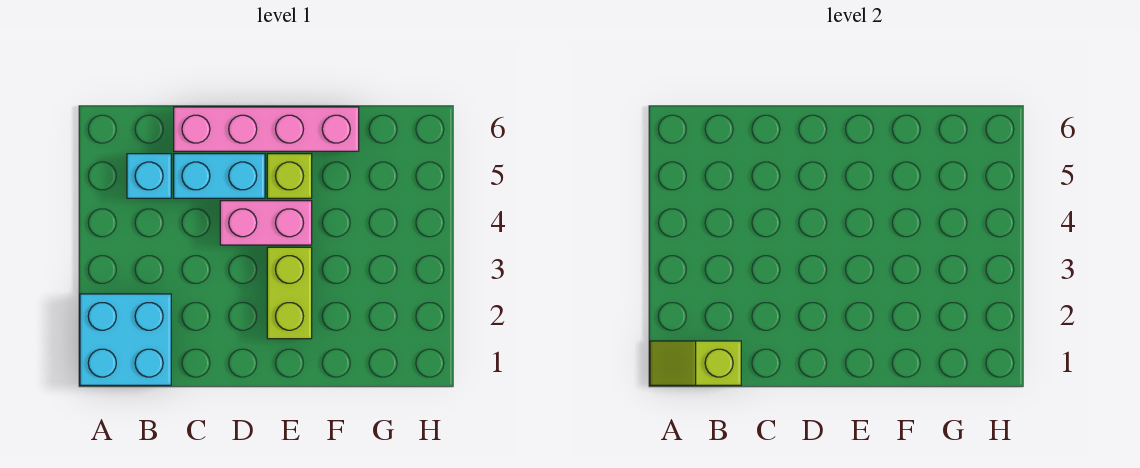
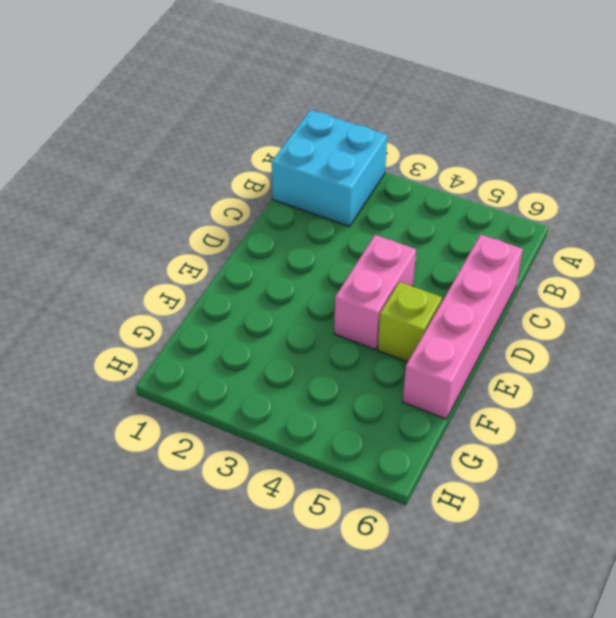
none -> cyan brick B5 level 1
none -> cyan brick C5:D5 level 1

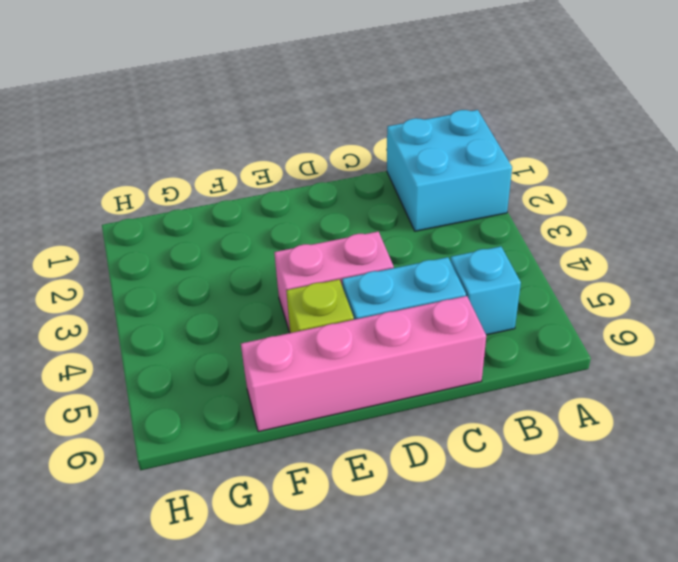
none -> lime brick E2:E3 level 1
none -> lime slope A1:B1 level 2 top B

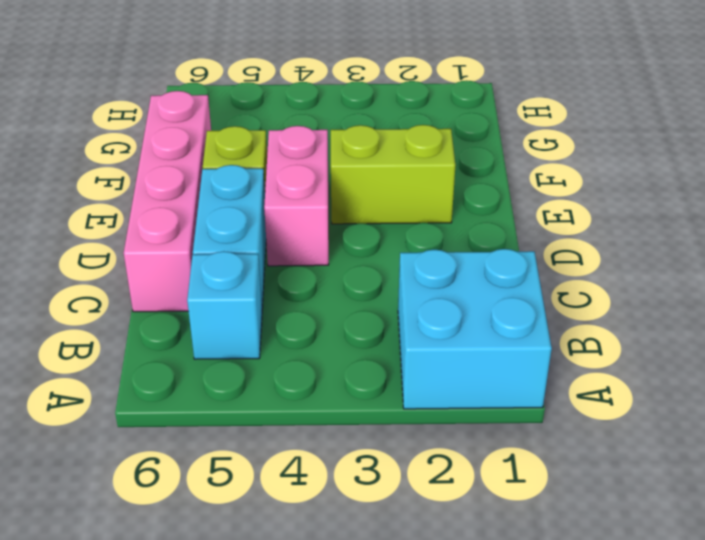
none -> lime slope A1:B1 level 2 top B

